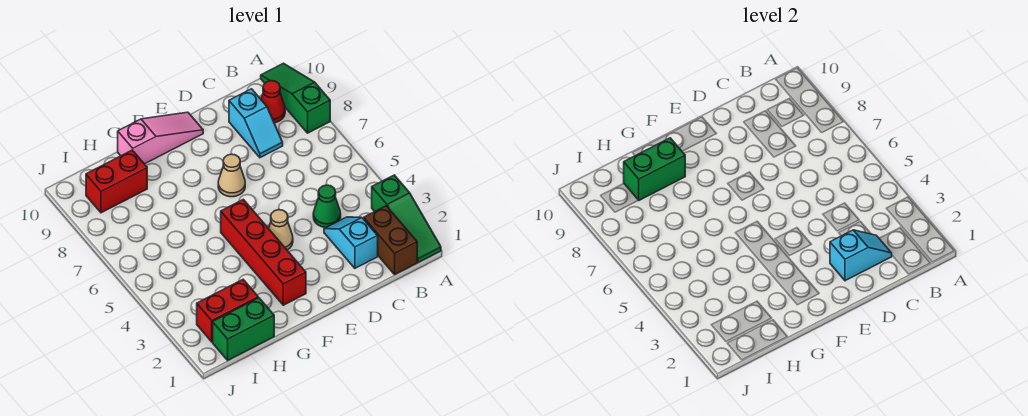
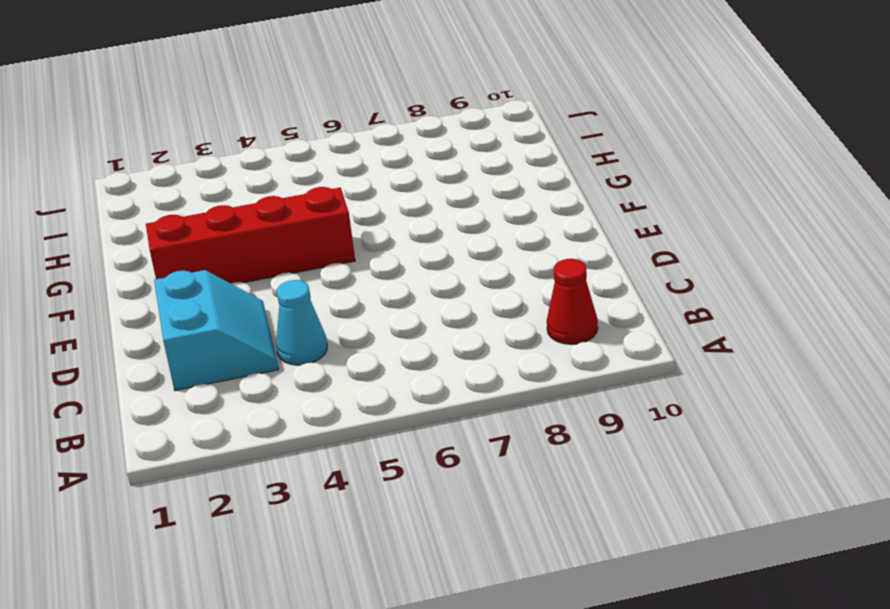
cyan slope C2:D3 level 1 top 2 -> cyan slope C2:C3 level 1 top 2
cyan cone C4 level 1 -> green cone C4 level 1
none -> green slope A1:A3 level 1 top 3
none -> green slope A8:A10 level 1 top 8
none -> brown brick B1:B2 level 1

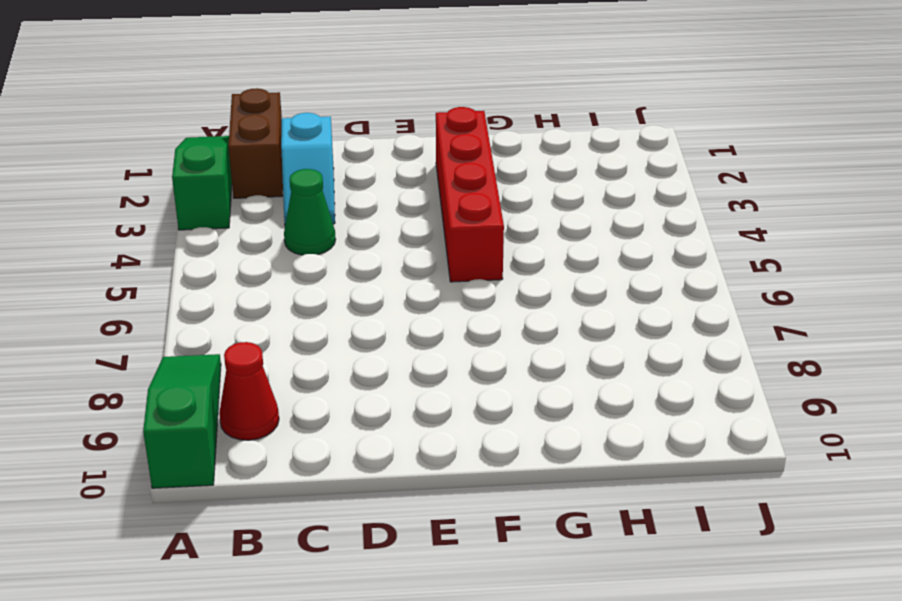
green slope A8:A10 level 1 top 10 -> green slope A8:A10 level 1 top 8
none -> cyan slope C8:C9 level 1 top 9
none -> tan cone E4 level 1
none -> tan cone E7 level 1

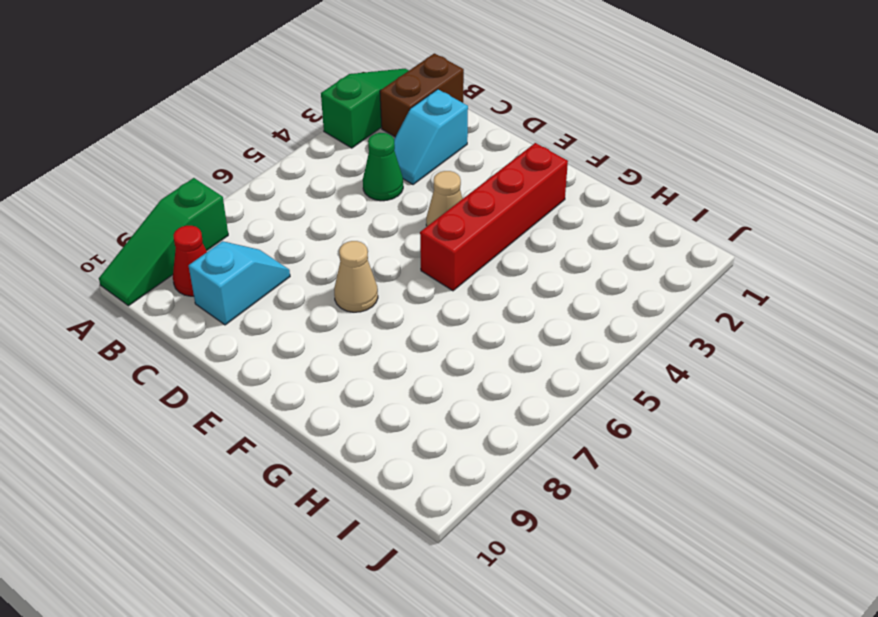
none -> pink slope E10:G10 level 1 top G
none -> green brick H1:I1 level 1
none -> red brick H2:I2 level 1

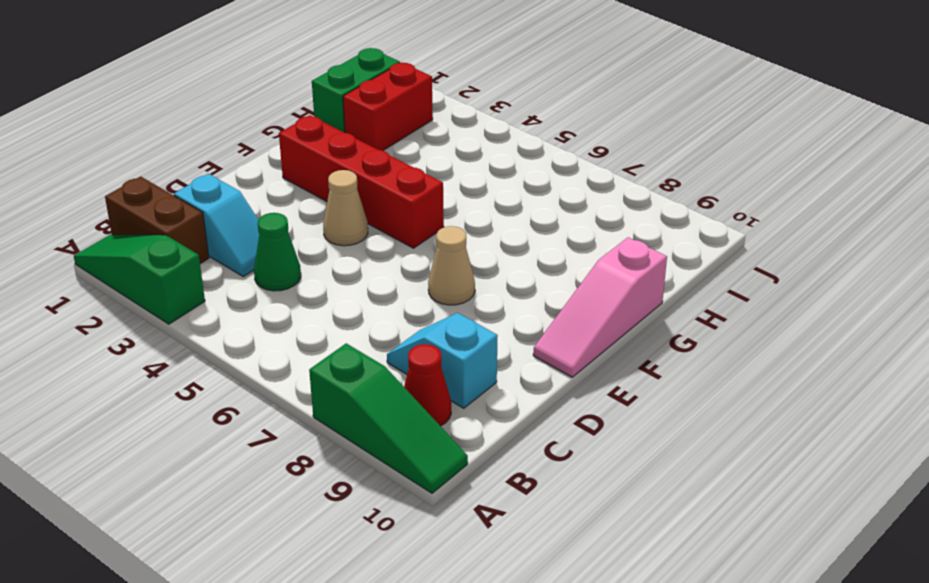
none -> red brick H9:I9 level 1
none -> cyan slope C2:D2 level 2 top D
none -> green brick G9:H9 level 2

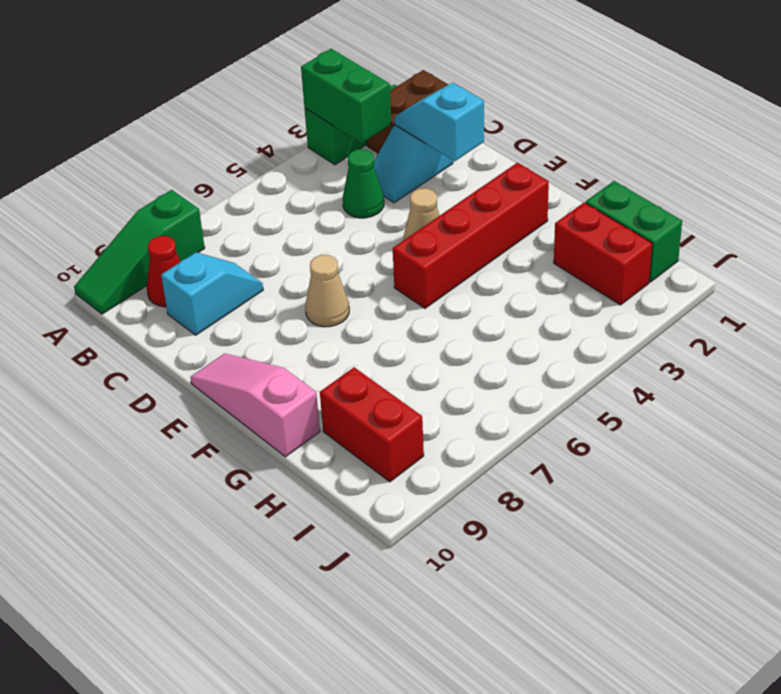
green brick A3:B3 level 2 -> green brick G9:H9 level 2

